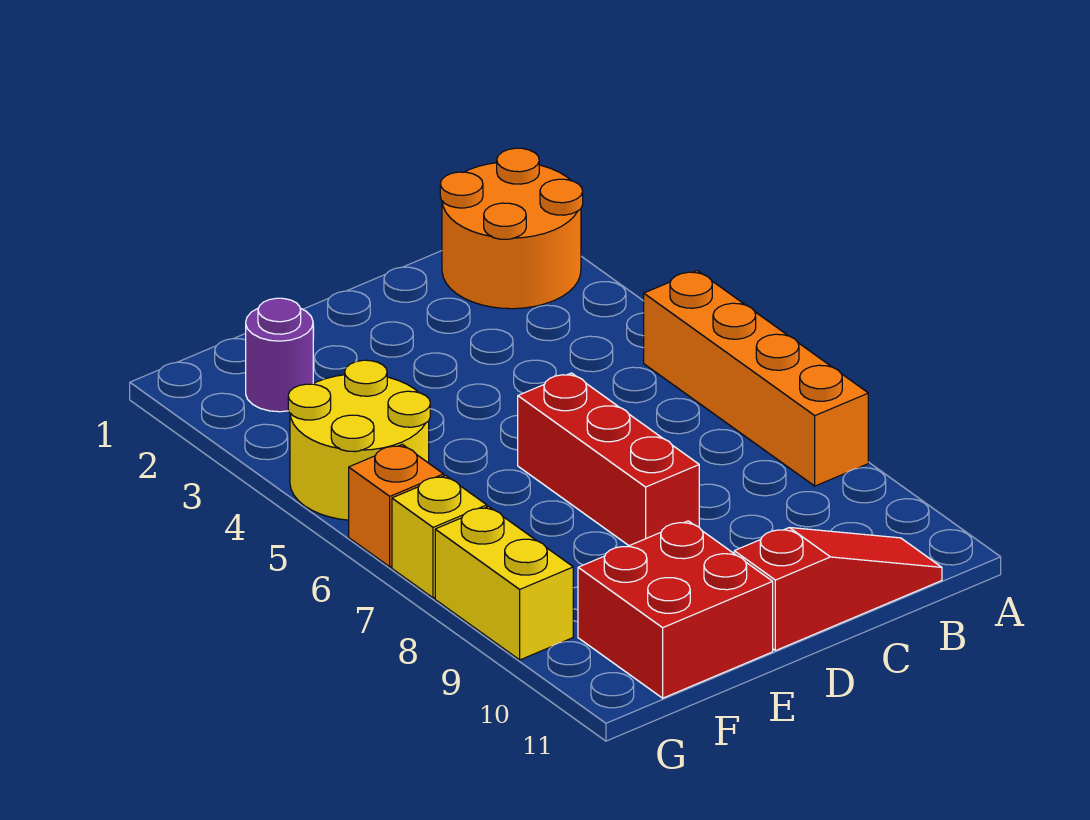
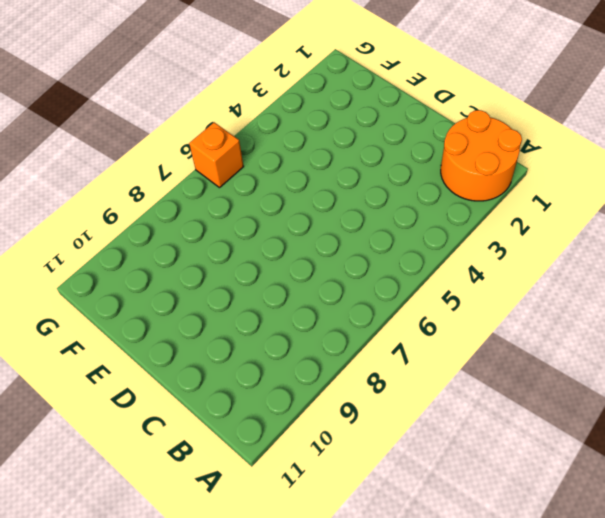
none -> orange brick A5:A8 level 1
none -> red slope B11:D11 level 1 top D

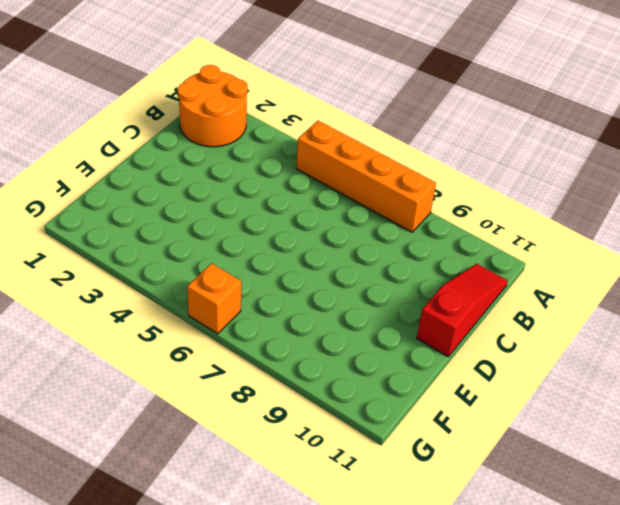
none -> red brick D6:D8 level 1
none -> red brick E10:F11 level 1

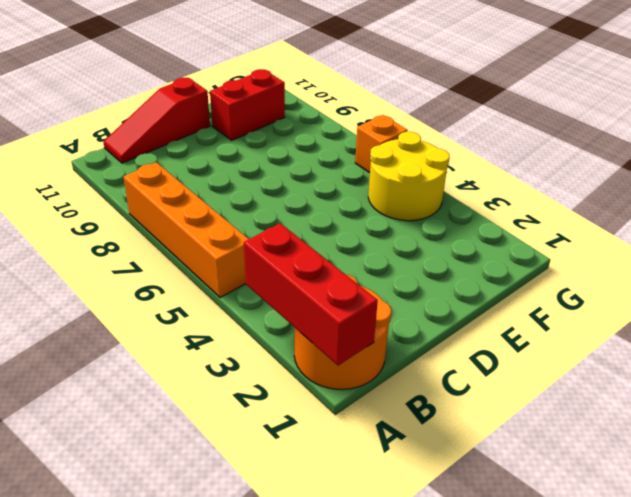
red brick A1:A3 level 2 -> red brick D6:D8 level 1
red brick E10:F10 level 1 -> red brick E10:F11 level 1
none -> purple round brick F2 level 1
none -> yellow brick G7 level 1

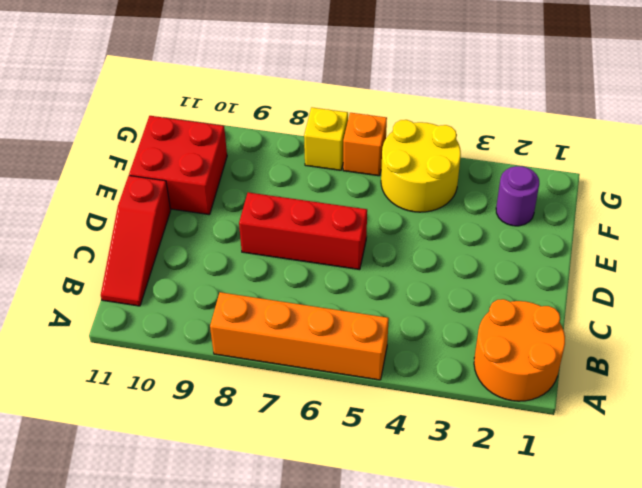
none -> yellow brick G8:G9 level 1

